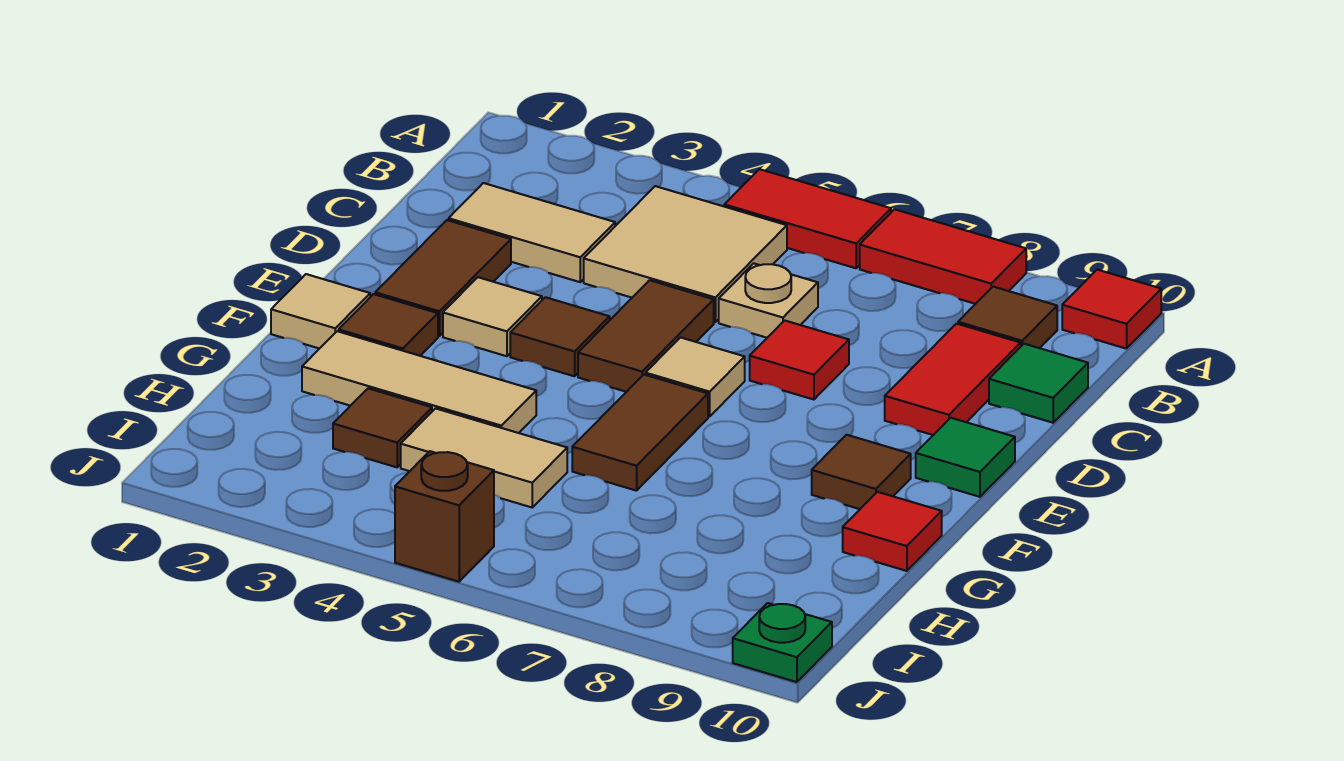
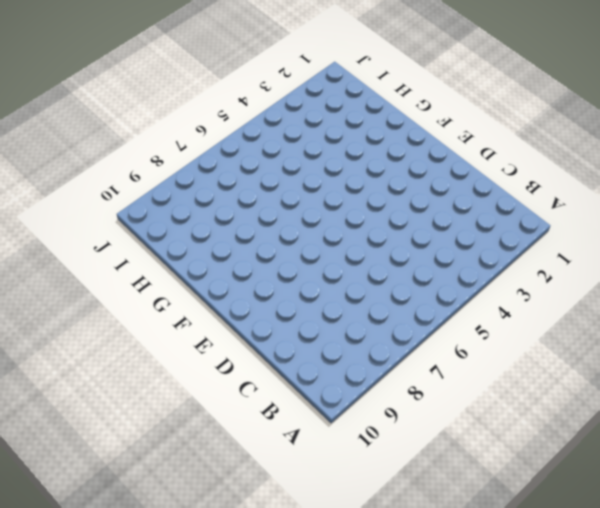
none -> red tile A5:A6 level 1
none -> red tile A7:A8 level 1
none -> red tile A10 level 1

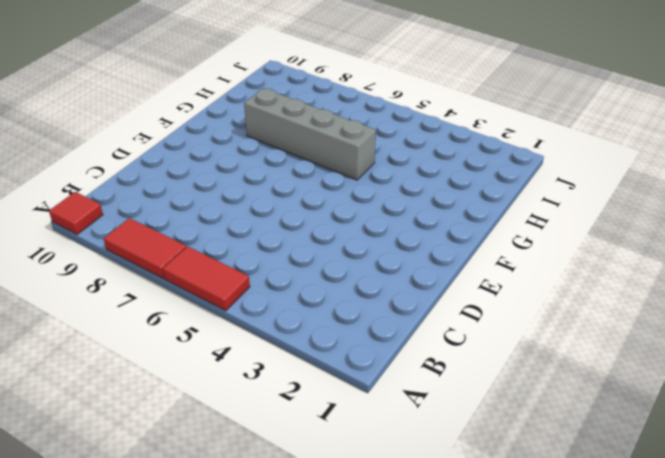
grey brick G5:G8 level 1 -> brown tile F6:G6 level 1
none -> tan tile B4:C5 level 1
none -> brown tile B9 level 1
none -> tan tile C2:C3 level 1

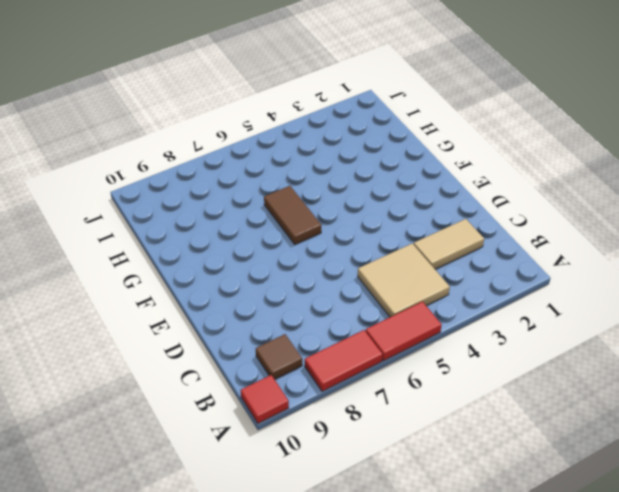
none -> tan plate C6 level 1
none -> red tile C9:D9 level 1
none -> green tile C10 level 1

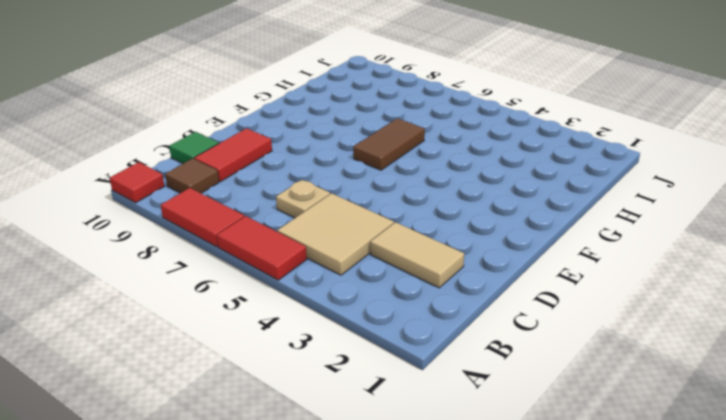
none -> brown tile D2:E2 level 1
none -> brown tile D5:E5 level 1
none -> red tile D7 level 1

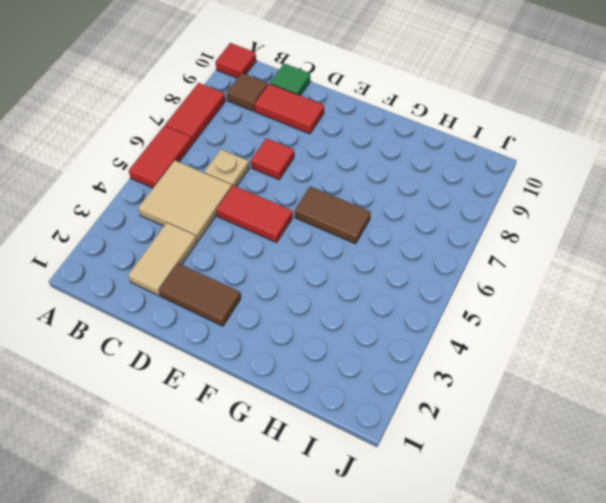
red tile D5:E5 level 1 -> brown tile D5:E5 level 1
none -> tan tile E3 level 1
none -> brown tile E4 level 1
none -> tan tile E6 level 1

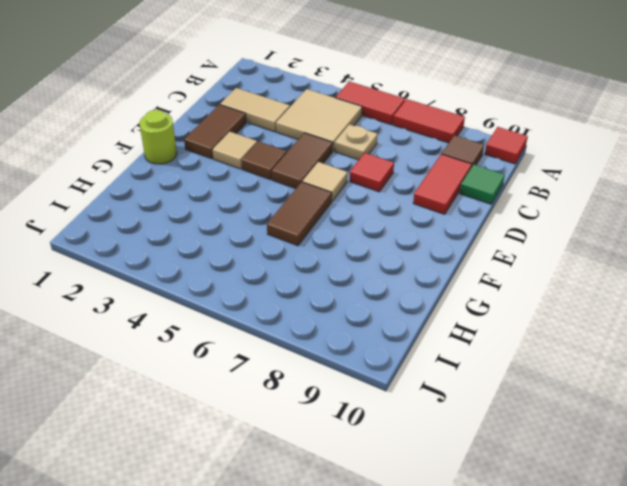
lime round brick F1 level 1 -> tan tile F1 level 1
none -> green tile E10 level 1
none -> brown tile F2 level 1
none -> brown tile F9 level 1

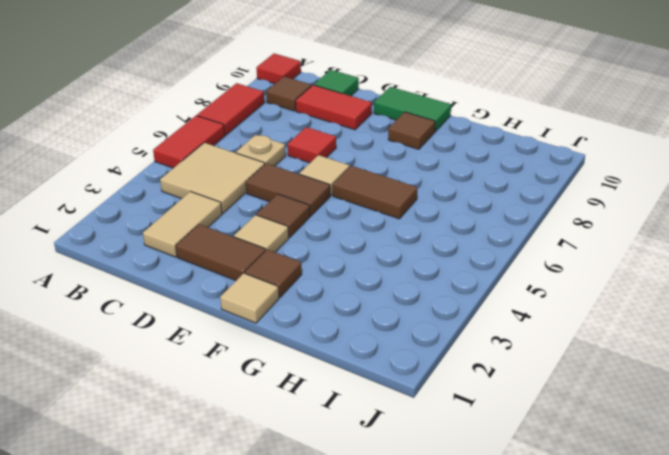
green tile E10:F10 level 1 -> green tile E10 level 1
none -> tan tile G2:G4 level 1
none -> red tile G10 level 1
none -> brown tile H3 level 1

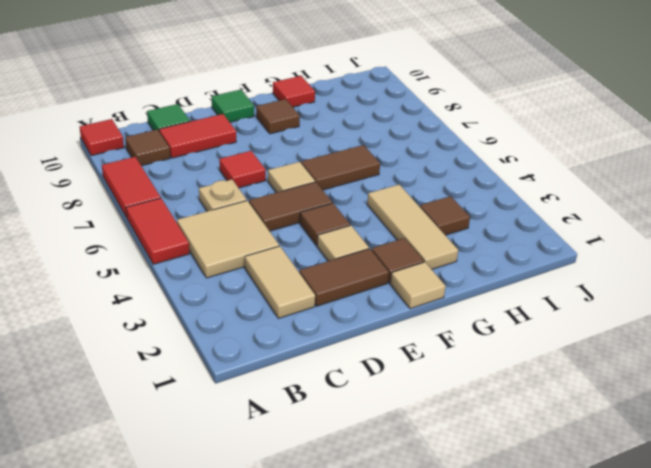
none -> tan tile H4:H5 level 1
none -> brown brick J5 level 1
none -> green plate J10 level 1

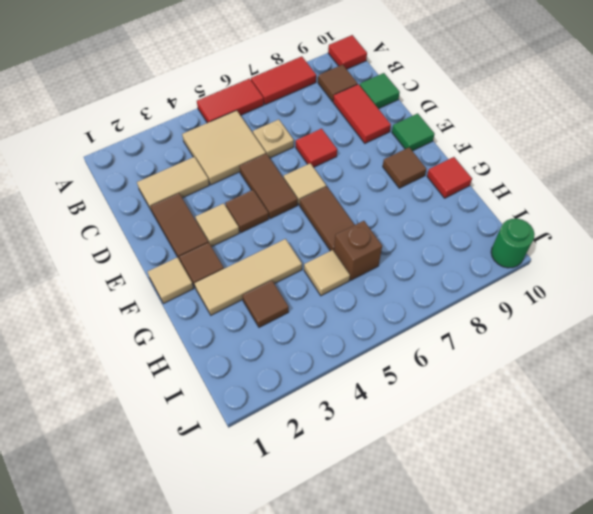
tan tile H5 level 1 -> tan tile H4:H5 level 1
brown brick H6 level 1 -> brown brick J5 level 1
green round brick J10 level 1 -> green plate J10 level 1

